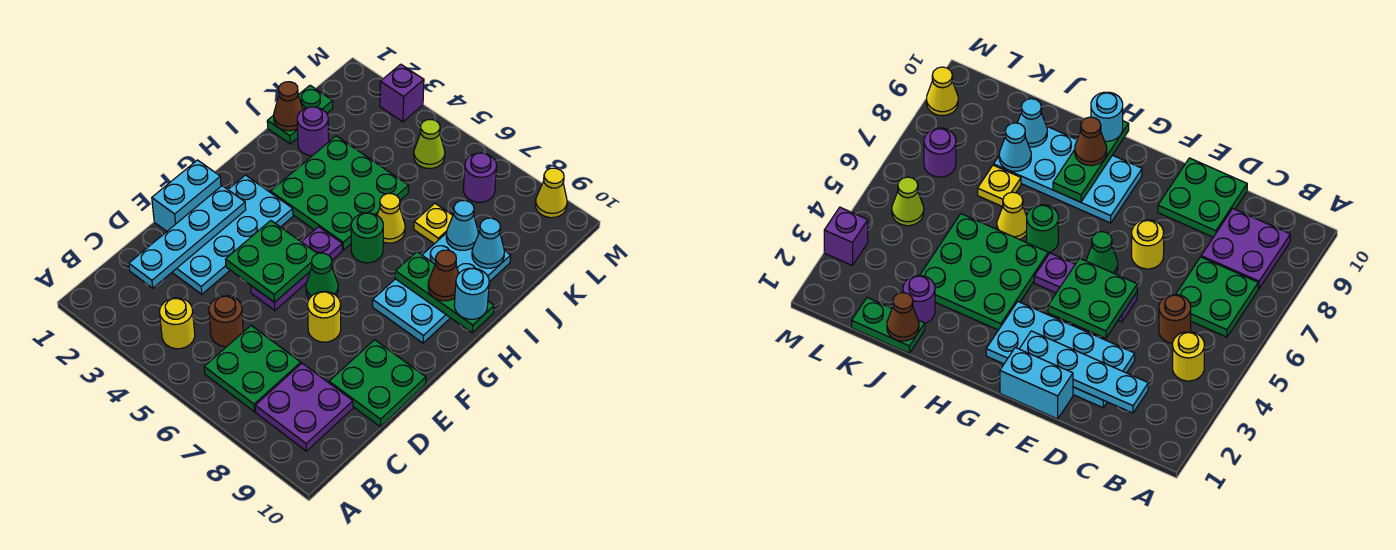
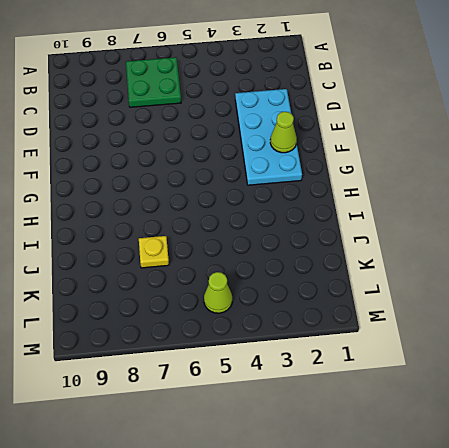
lime cone F2 level 2 -> cyan plate C2:F2 level 2
none -> yellow round brick B4 level 1
none -> purple plate B8:C9 level 1
none -> brown round brick C5 level 1

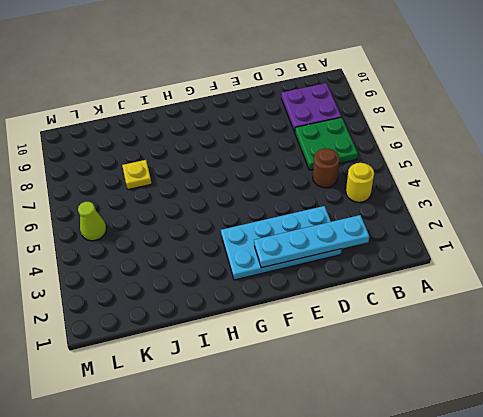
none -> green plate D9:E10 level 1
none -> cyan brick E1:F1 level 1
none -> purple plate E5:G5 level 1

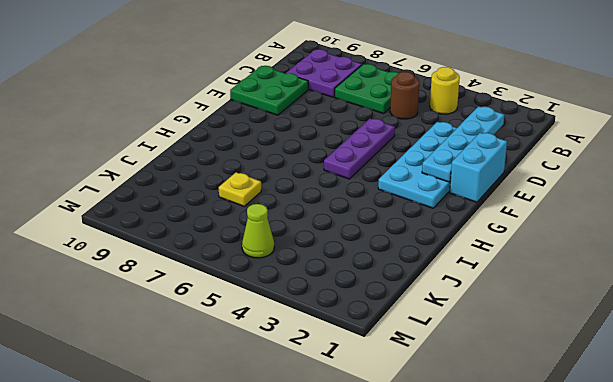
none -> yellow round brick E7 level 1
none -> green cone F6 level 1
none -> cyan plate G8:J9 level 1

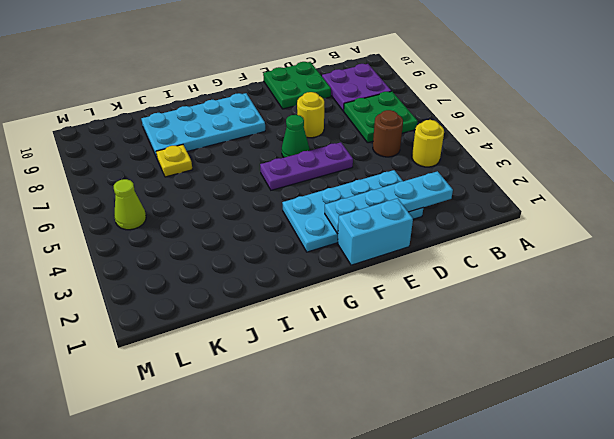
none -> green plate H3:J5 level 1
none -> green round brick H6 level 1
none -> yellow cone I6 level 1

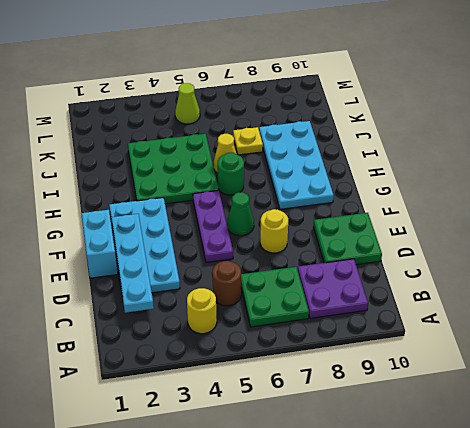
none -> green plate J1:K1 level 1
none -> purple round brick J2 level 1
none -> purple round brick L7 level 1

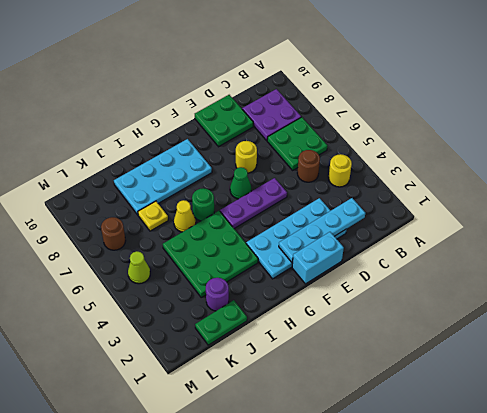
brown round brick L7 level 1 -> purple round brick L7 level 1
none -> purple brick M3 level 1
none -> yellow cone M9 level 1
none -> green plate E4:F5 level 2

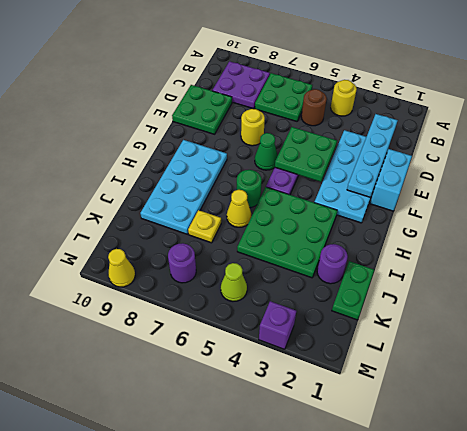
none -> green plate H8:H10 level 2
none -> brown cone J1 level 2
none -> cyan cone J8 level 2

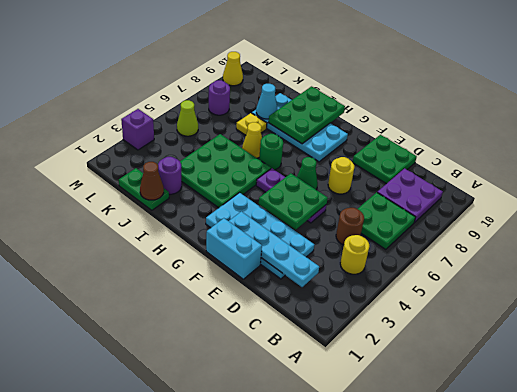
green plate H8:I10 level 2 -> green plate H8:H10 level 2
none -> cyan cone J9 level 2
none -> brown cone H9 level 3
none -> cyan round brick H10 level 3

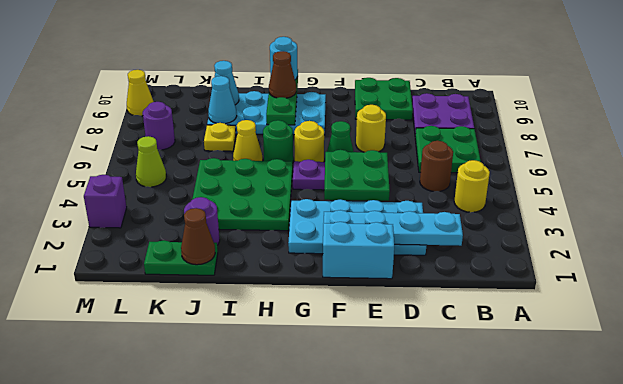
yellow round brick G6 level 1 -> none

